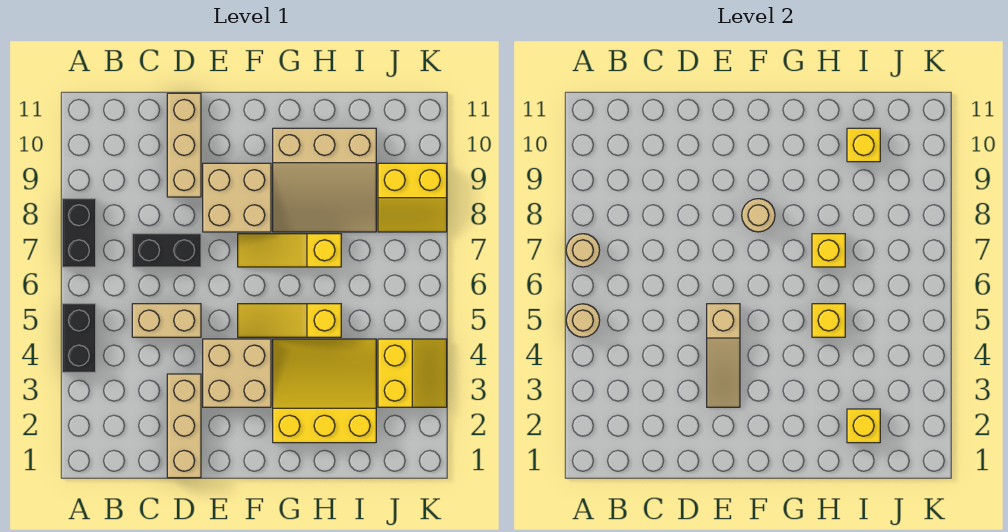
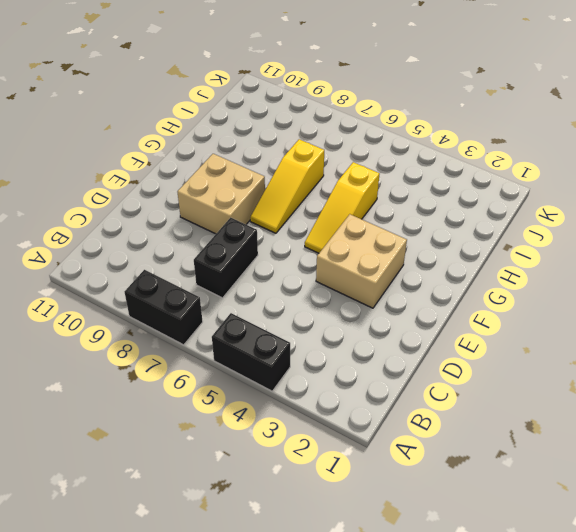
none -> tan brick C5:D5 level 1
none -> tan brick D1:D3 level 1
none -> tan brick D9:D11 level 1

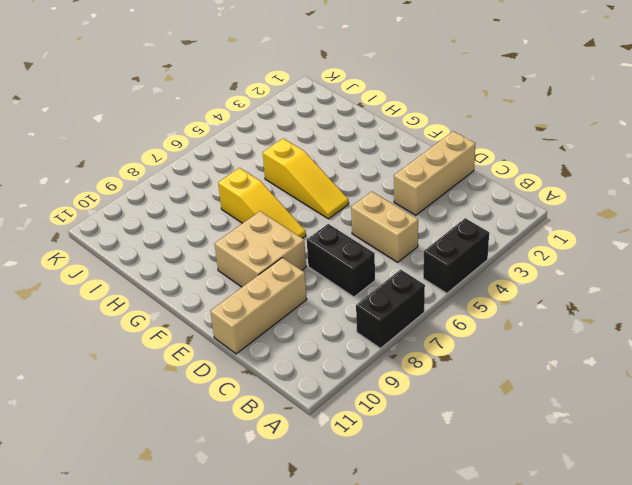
none -> tan brick E3:F4 level 1
none -> yellow slope G2:I4 level 1 top 2
none -> tan slope G8:I10 level 1 top 10

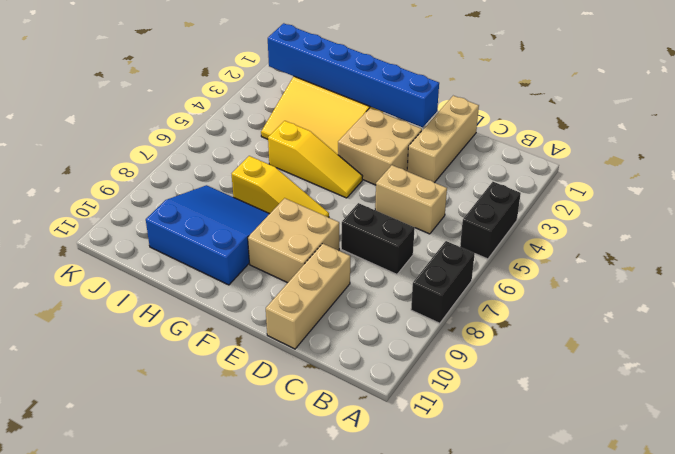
blue brick E2:J2 level 2 -> yellow brick I2 level 2
blue slope G8:I10 level 1 top 10 -> tan slope G8:I10 level 1 top 10
none -> yellow slope J3:K4 level 1 top J
none -> yellow slope J8:K9 level 1 top 9
none -> tan round brick A5 level 2

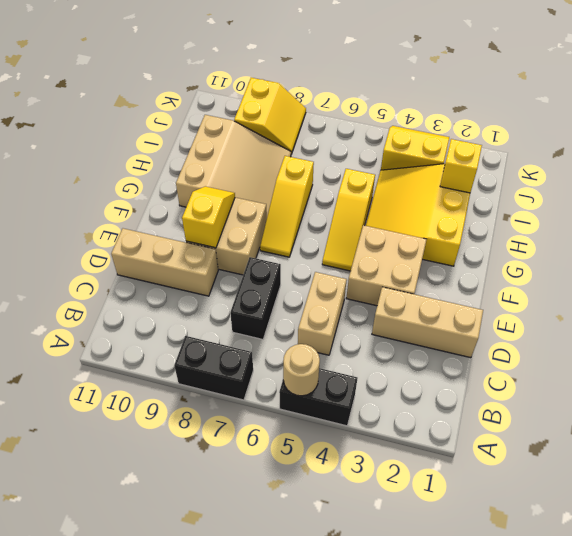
yellow slope E9:F9 level 2 top E -> none
none -> tan round brick A7 level 2
none -> tan slope E3:E5 level 2 top 5
none -> tan round brick F8 level 2

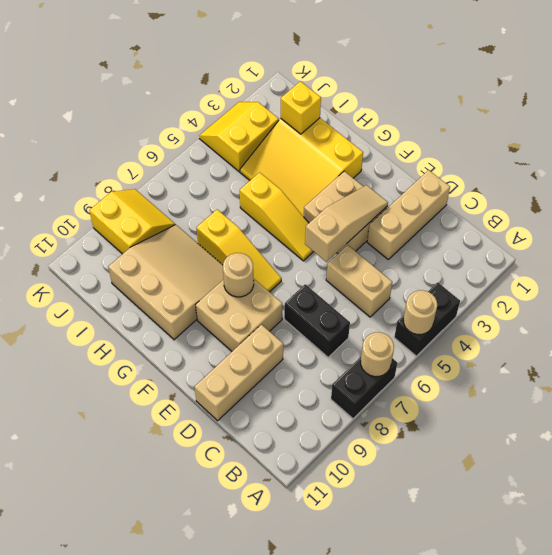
none -> yellow brick H5 level 2
none -> yellow brick H7 level 2
none -> yellow brick I10 level 2

